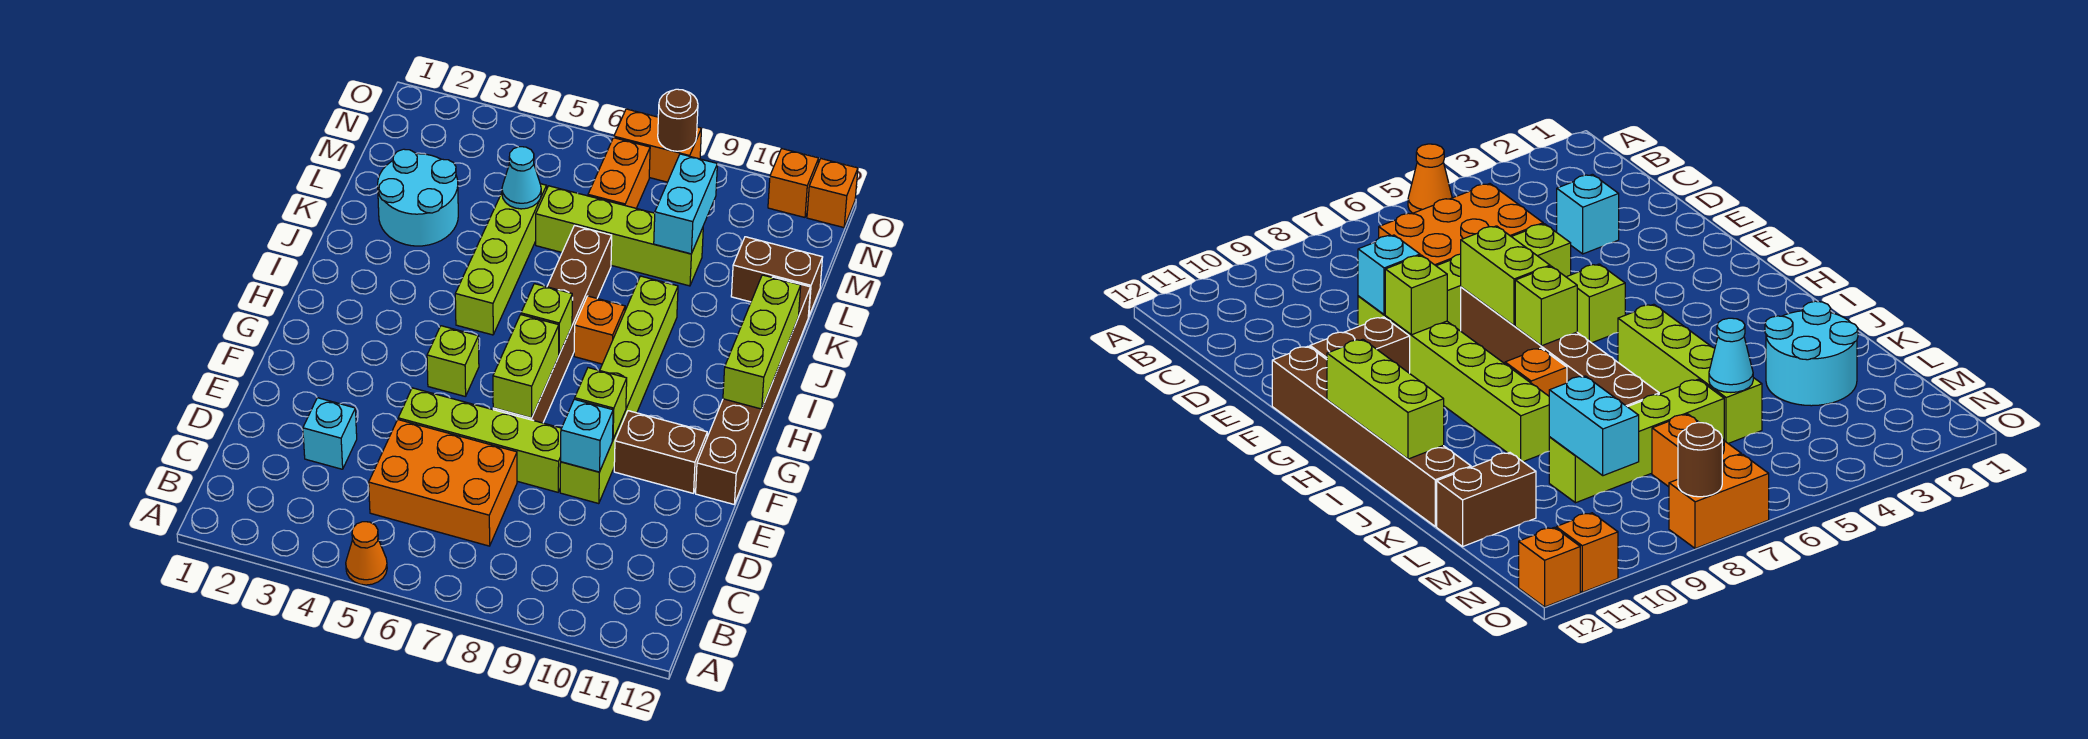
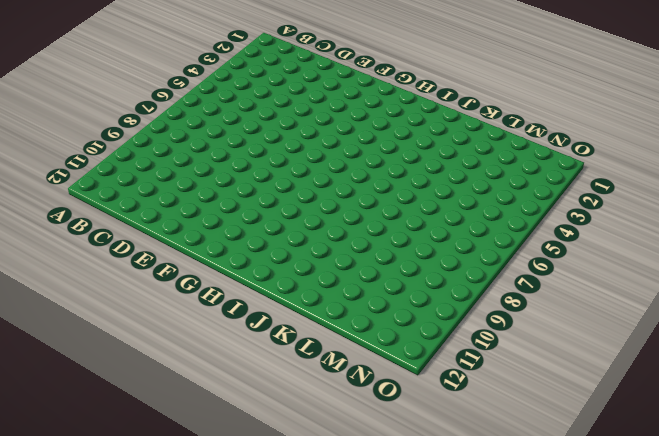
none -> orange cone A5 level 1
none -> orange brick C5:D7 level 1
none -> cyan brick D3 level 1

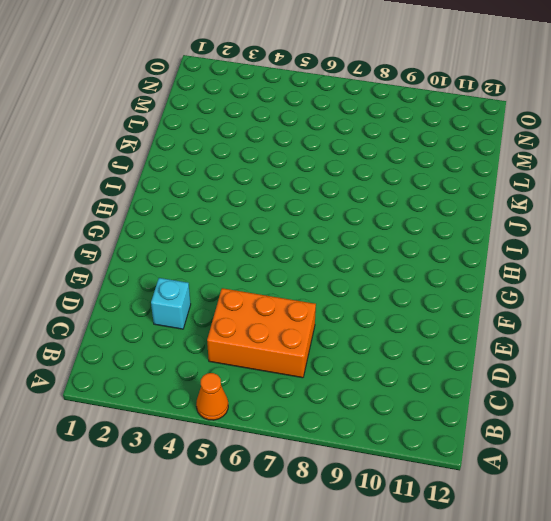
none -> lime brick E5:E8 level 1
none -> lime brick E9:J9 level 1
none -> brown brick F7:K7 level 1

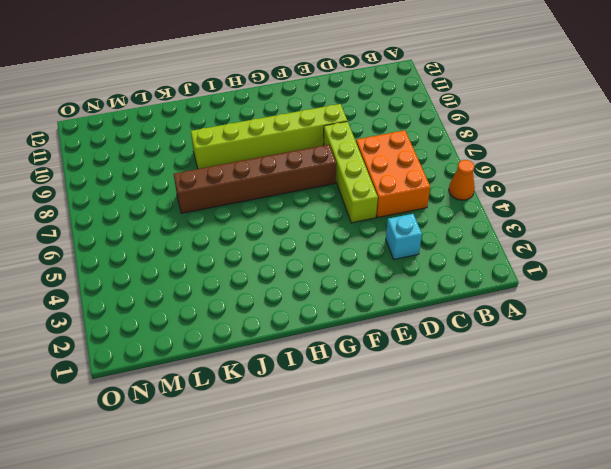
none -> brown brick F10:F11 level 1
none -> brown brick F12:K12 level 1
none -> lime brick G5 level 1

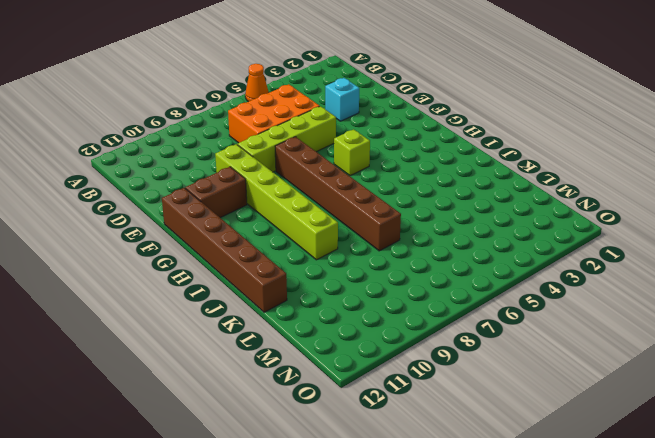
none -> lime brick I5:L5 level 1
none -> orange brick I8 level 1
none -> cyan round brick K2:L3 level 1

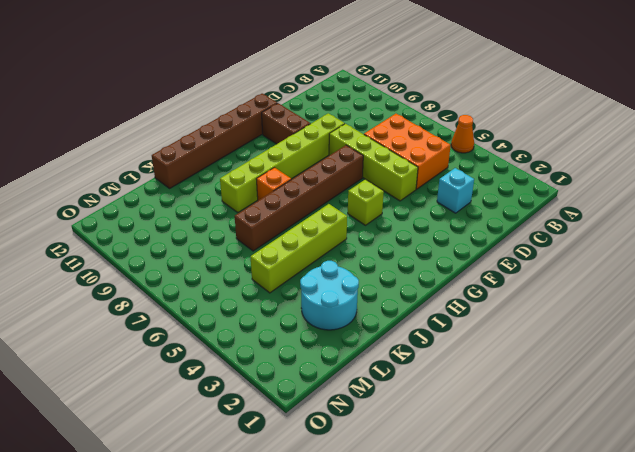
none -> lime brick L6:L9 level 1
none -> brown brick L11:L12 level 1
none -> orange brick M7:N7 level 1

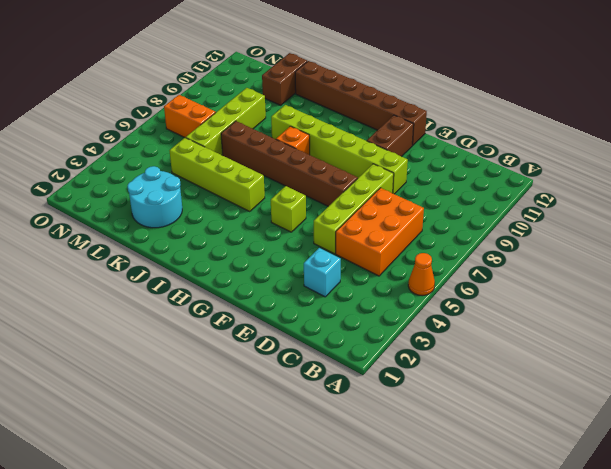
none -> orange brick O7:O8 level 1
none -> orange brick O11 level 1
none -> orange brick O12 level 1

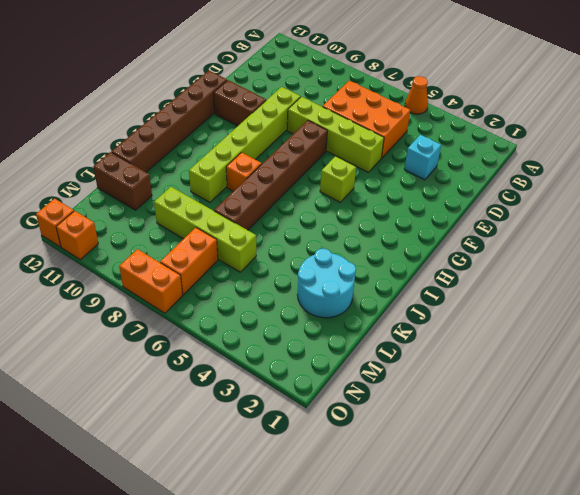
none -> lime brick I5:L5 level 1
none -> cyan brick E9 level 2
none -> lime brick F7:G7 level 2

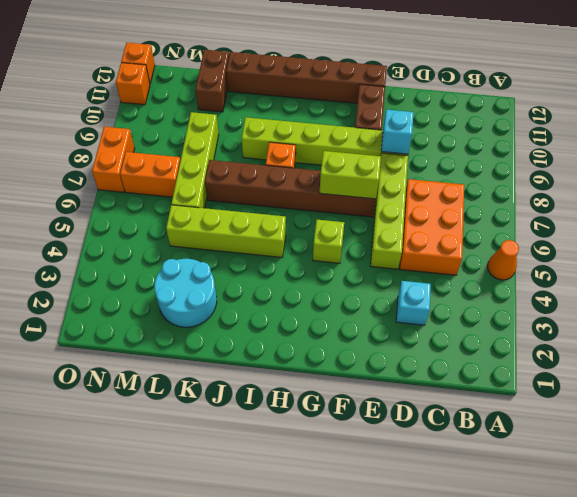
none -> lime brick F9 level 2
none -> lime brick H7 level 2
none -> lime brick H12:J12 level 2

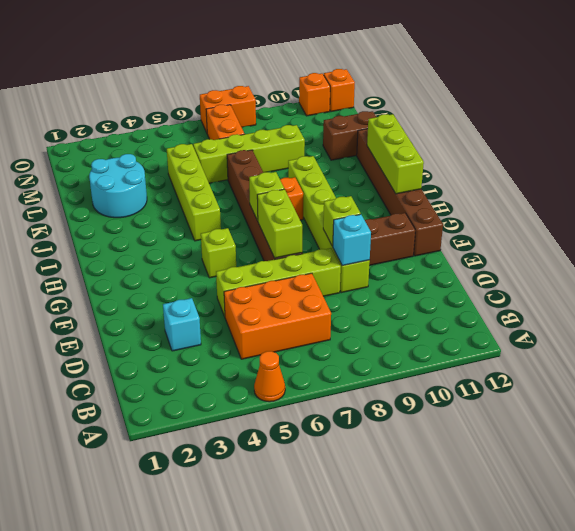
none -> cyan cone L5 level 2
none -> cyan brick L9:M9 level 2
none -> brown round brick O8 level 2

